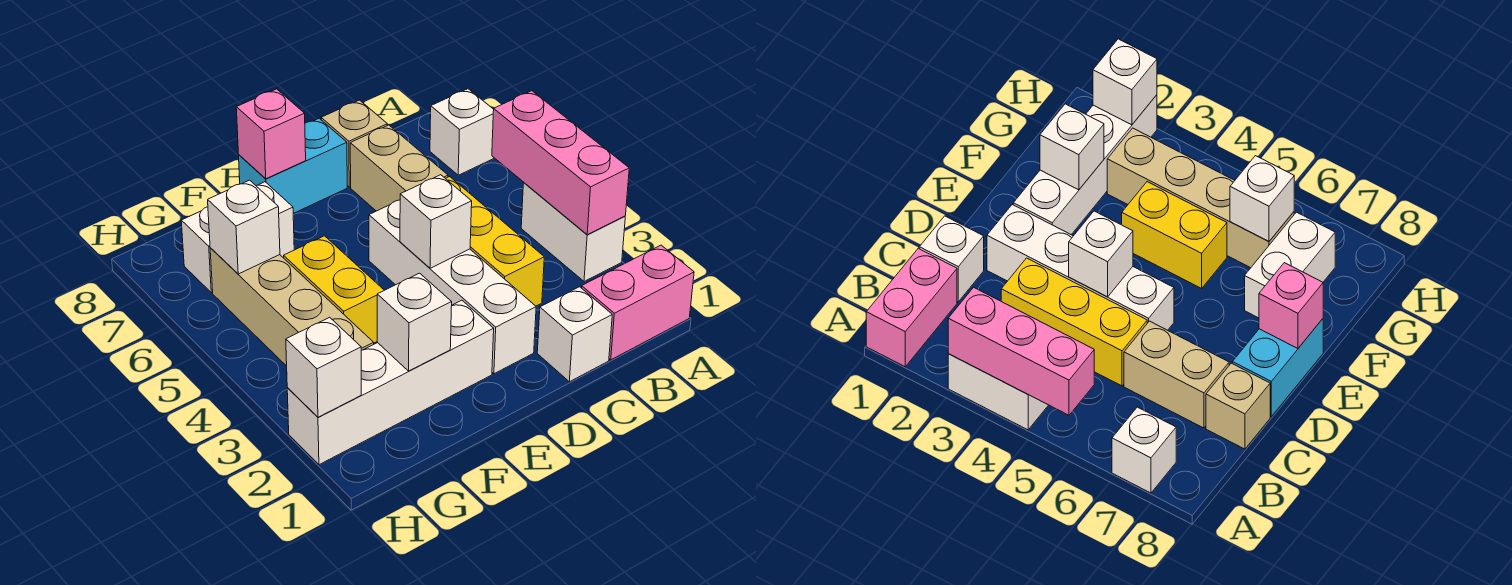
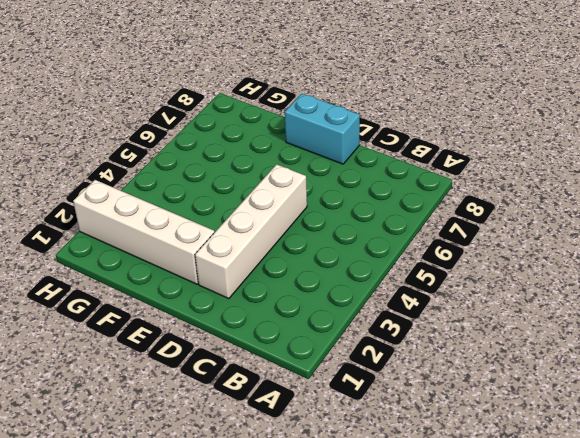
none -> pink brick A1:B1 level 1
none -> white brick A3:A4 level 1
none -> white brick A7 level 1

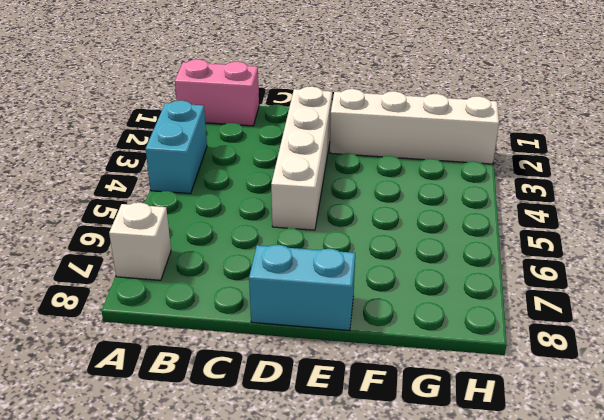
cyan brick A3:A4 level 1 -> white brick A3:A4 level 1
none -> white brick C1 level 1
none -> yellow brick C3:C5 level 1
none -> tan brick C6:C7 level 1

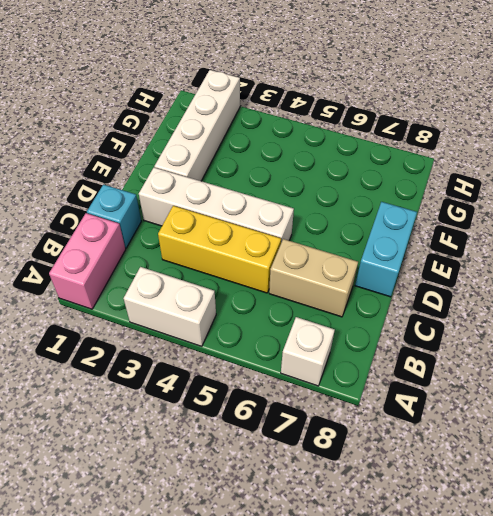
cyan brick C1 level 1 -> white brick C1 level 1
none -> tan brick C8 level 1
none -> yellow brick F4:F5 level 1
none -> white brick F7:G7 level 1

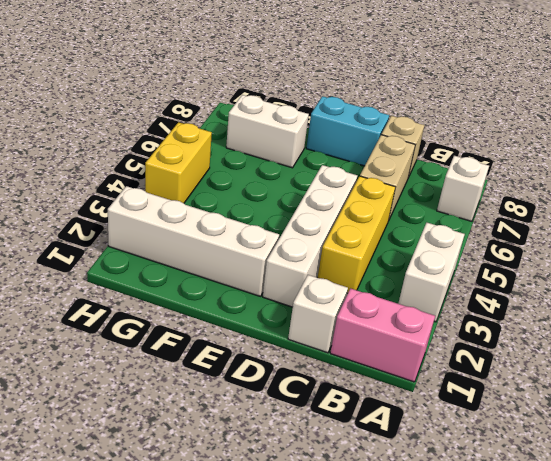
yellow brick H4:H5 level 1 -> yellow brick F4:F5 level 1
none -> tan brick G3:G6 level 1
none -> pink brick A3:A5 level 2
none -> white brick D4 level 2

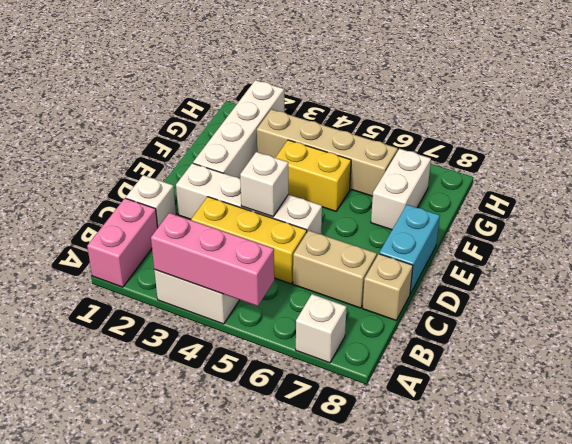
none -> pink brick E8 level 2
none -> white brick F2 level 2
none -> white brick G6 level 2

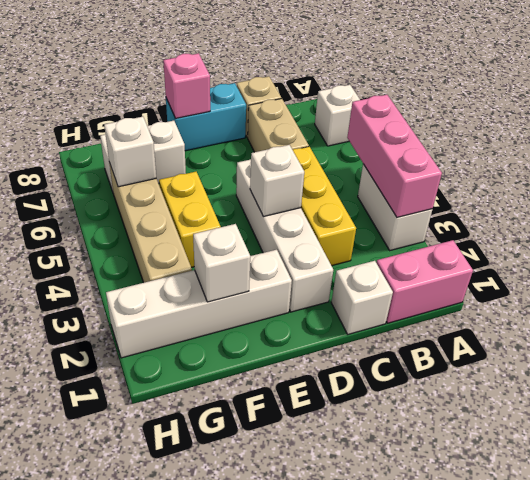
none -> white brick H2 level 2

